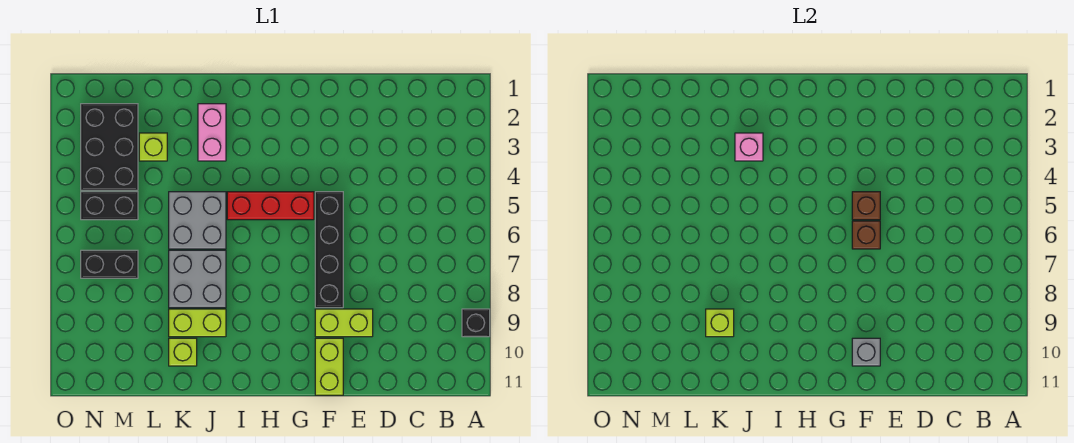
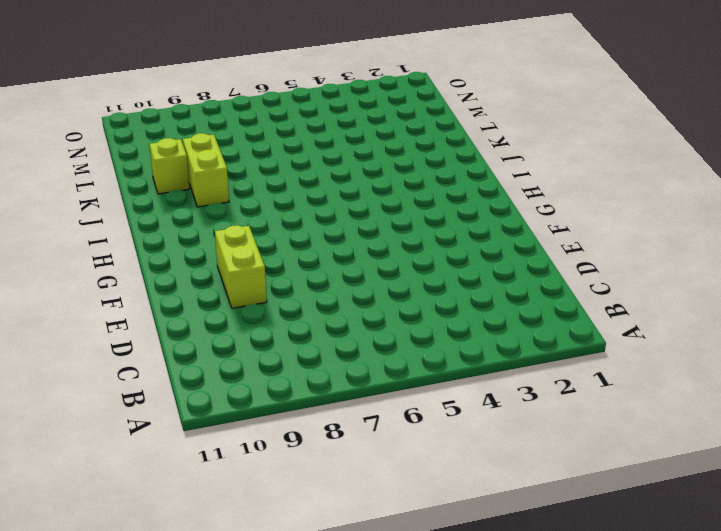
none -> black brick A9 level 1
none -> black brick F5:F8 level 1
none -> lime brick F10:F11 level 1

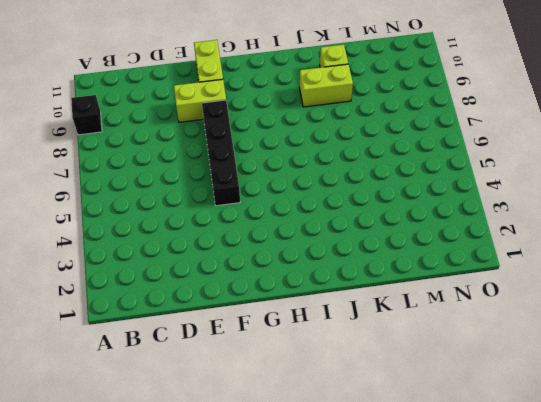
none -> red brick G5:I5 level 1
none -> pink brick J2:J3 level 1
none -> grey brick J5:K6 level 1

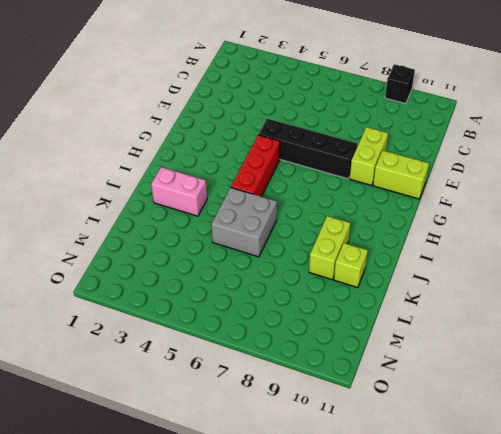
none -> grey brick J7:K8 level 1
none -> lime brick L3 level 1
none -> black brick M2:N4 level 1

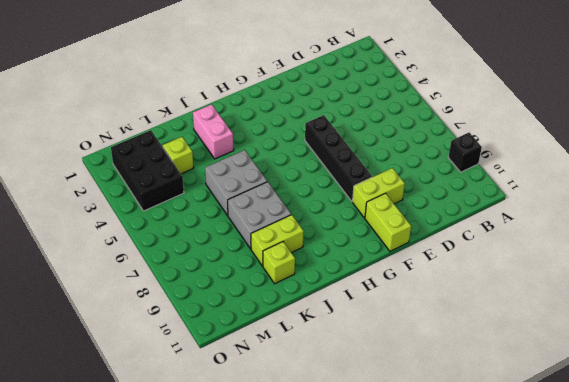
none -> red brick G5:I5 level 1
none -> black brick M5:N5 level 1
none -> black brick M7:N7 level 1

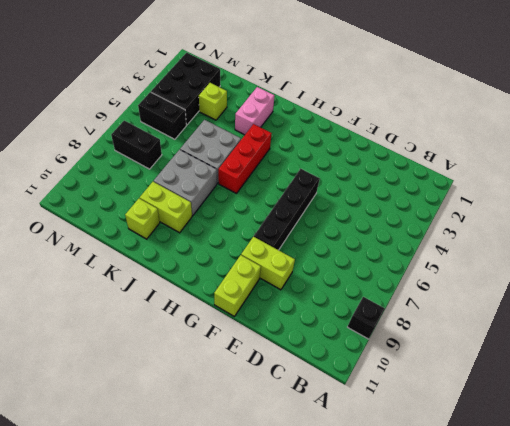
red brick I4:I6 level 1 -> red brick G5:I5 level 1
none -> brown brick F5 level 2
none -> brown brick F6 level 2
none -> grey brick F10 level 2

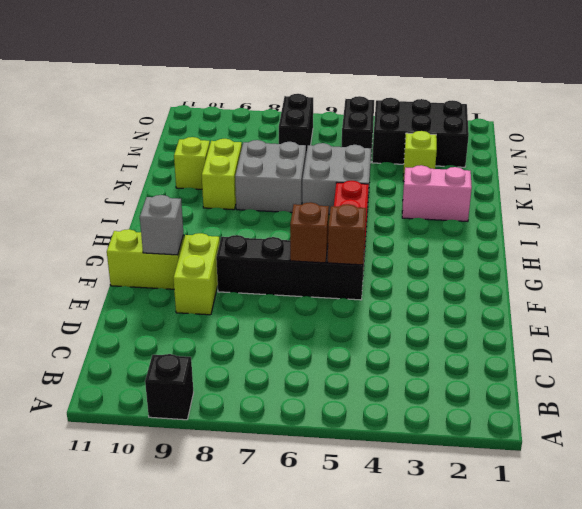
none -> pink brick J3 level 2
none -> lime brick K9 level 2

